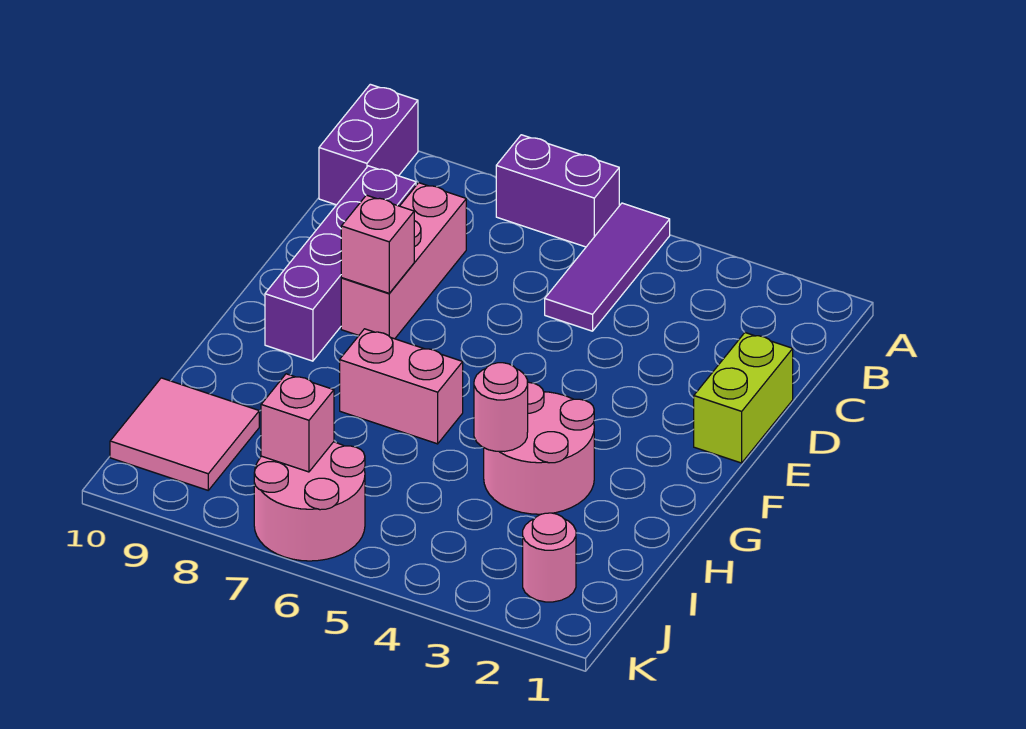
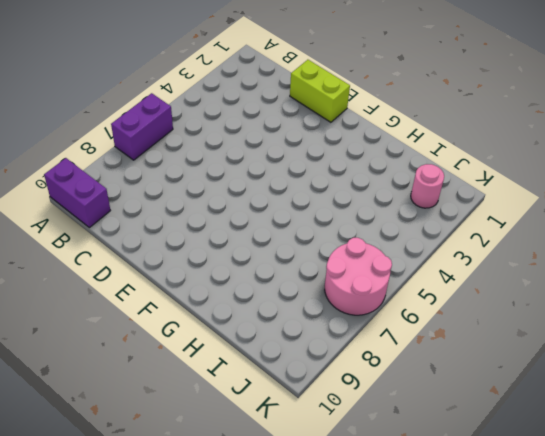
none -> purple tile A5:C5 level 1
none -> pink brick C8:E8 level 1
none -> purple brick C9:F9 level 1

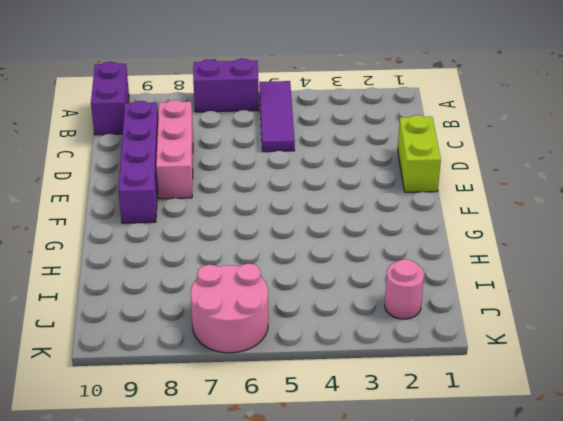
none -> pink round brick G3:H4 level 1
none -> pink brick G6:G7 level 1
none -> pink tile I9:J10 level 1

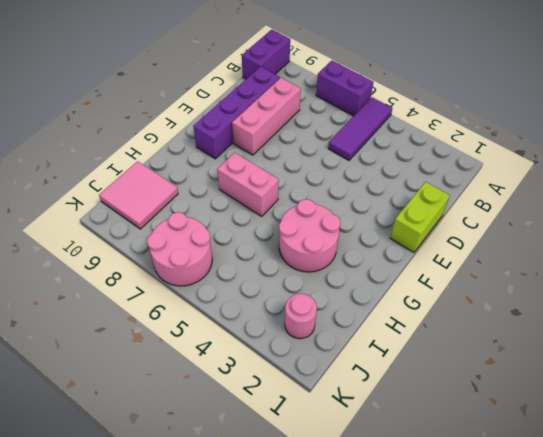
none -> pink brick E8 level 2
none -> pink round brick H4 level 2
none -> pink brick J7 level 2

